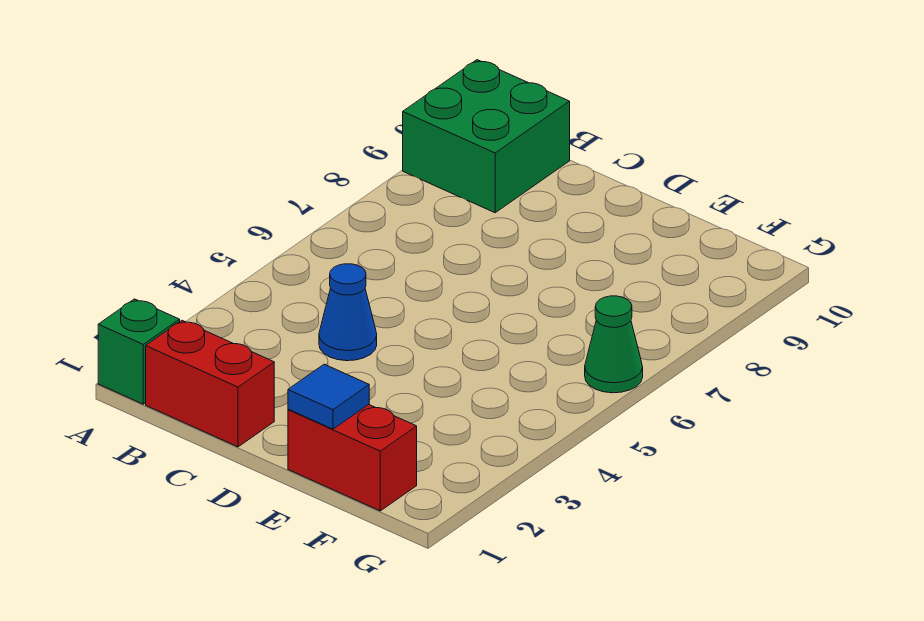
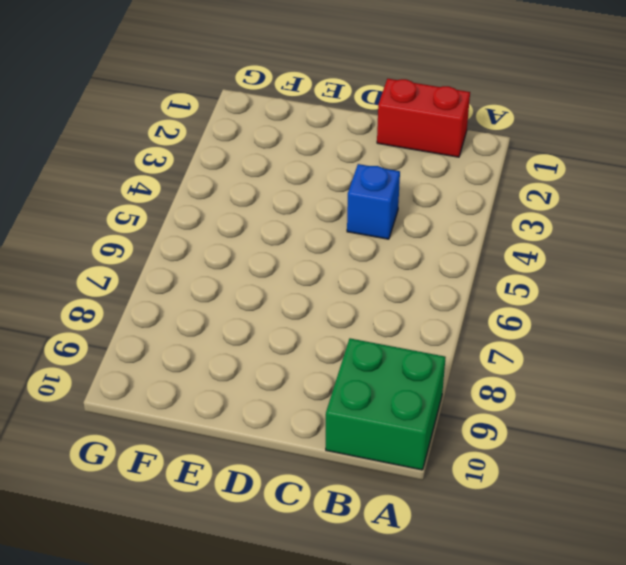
blue brick C4 level 1 -> blue cone C4 level 1
none -> green brick A1 level 1
none -> red brick E1:F1 level 1

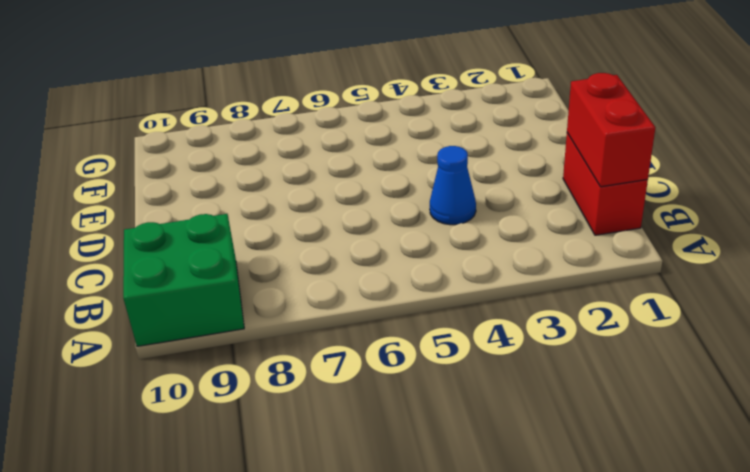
red brick B1:C1 level 2 -> red brick E1:F1 level 1
none -> green brick A1 level 1
none -> green cone G6 level 1

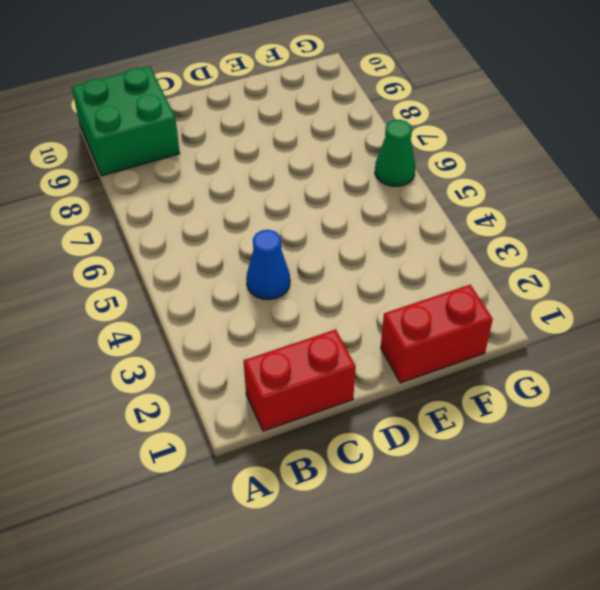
none -> green brick A1 level 1
none -> blue tile E1 level 2

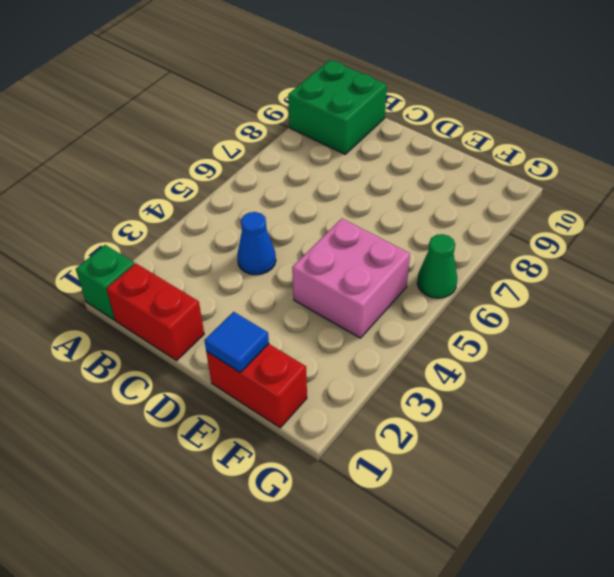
pink brick E4:F5 level 1 -> none

